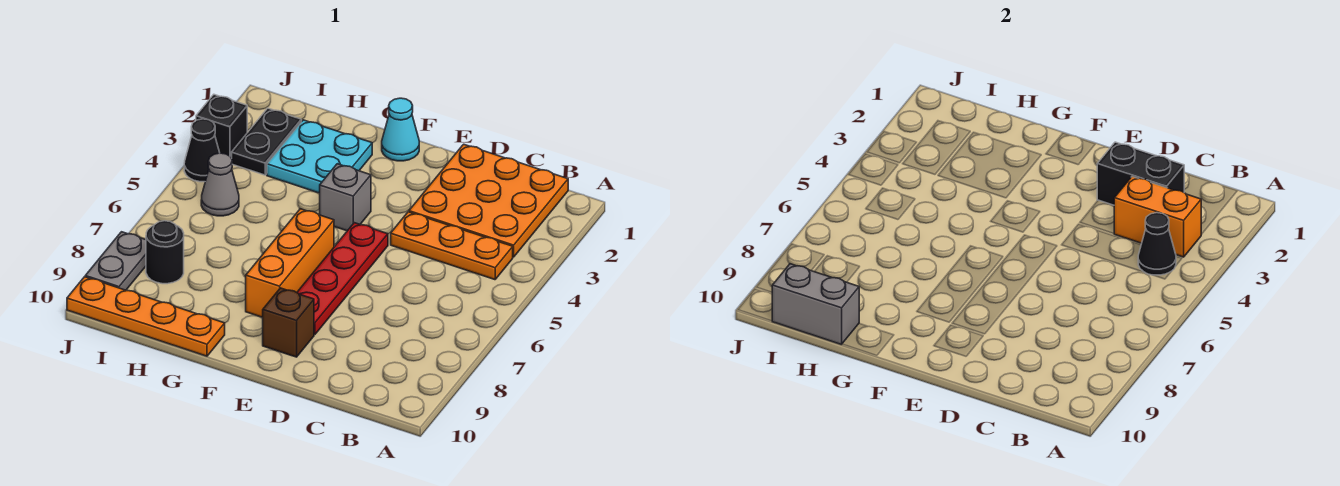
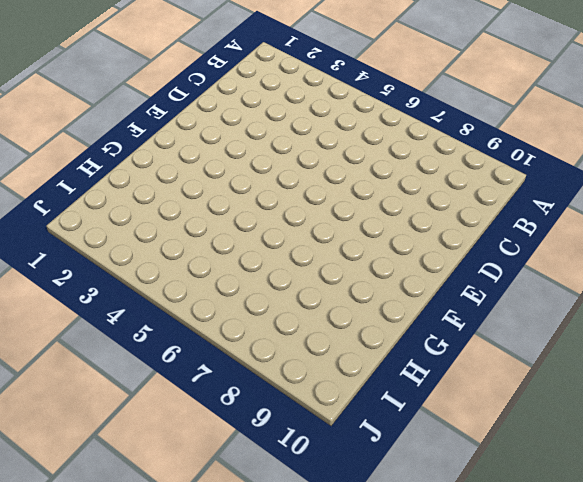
none -> orange plate B1:D3 level 1
none -> orange plate B4:D4 level 1
none -> red plate E5:E8 level 1

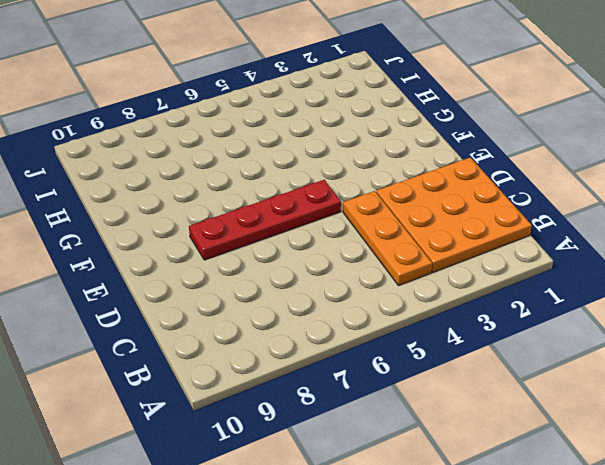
none -> brown brick E9 level 1
none -> cyan cone F1 level 1
none -> grey brick F4 level 1

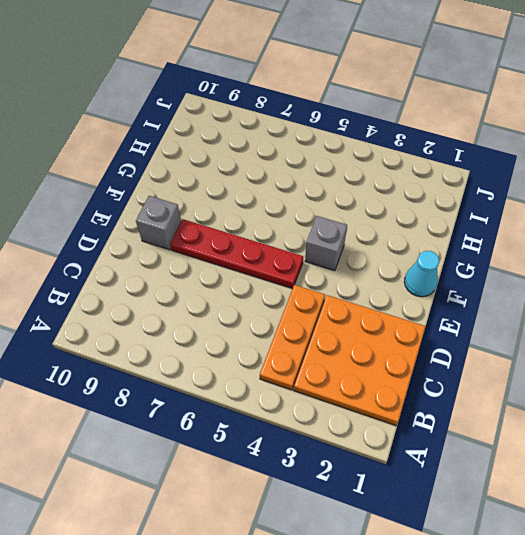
grey brick E9 level 1 -> brown brick E9 level 1
none -> orange brick F6:F8 level 1
none -> cyan plate G2:H3 level 1
none -> orange plate G10:J10 level 1

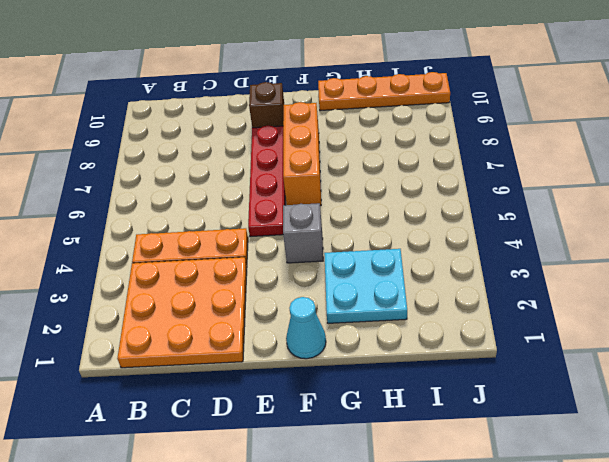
none -> black plate I2:I3 level 1
none -> grey cone I5 level 1
none -> black round brick I8 level 1

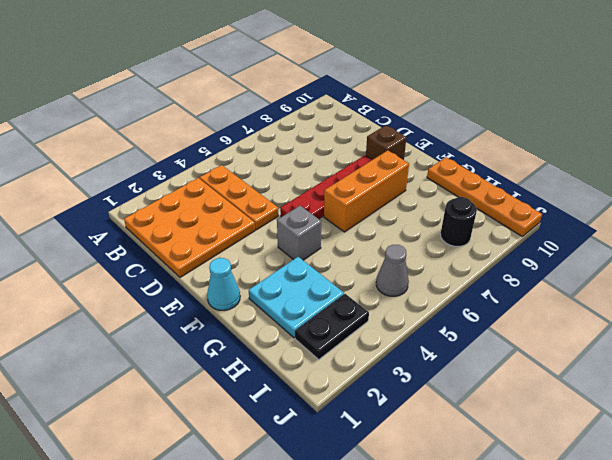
none -> black brick J3 level 1
none -> black cone J4 level 1
none -> grey plate J8:J9 level 1

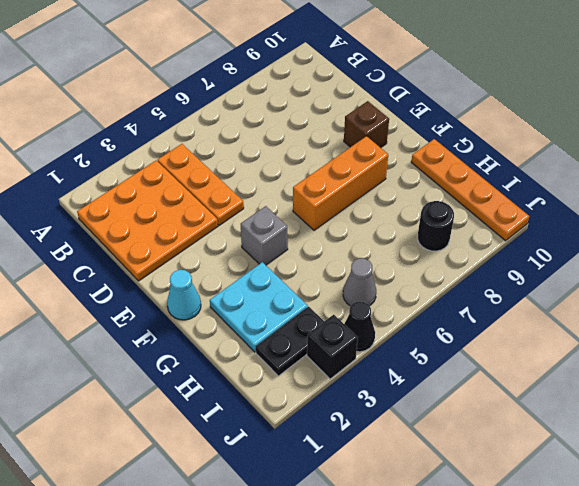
none -> red plate E5:E8 level 1
none -> grey plate J8:J9 level 1
none -> orange brick B3:C3 level 2

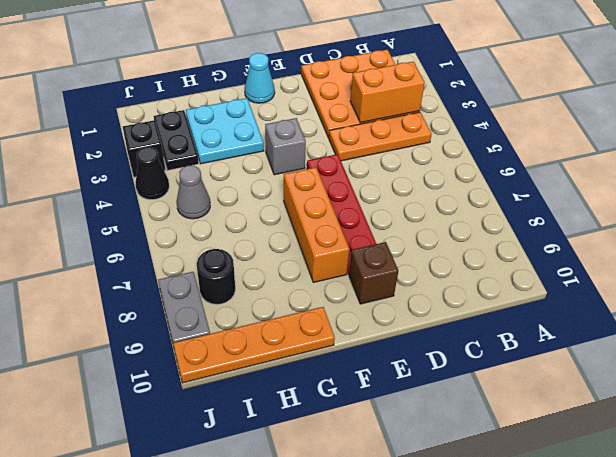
none -> black cone B4 level 2
none -> black brick C2:D2 level 2
none -> grey brick H10:I10 level 2

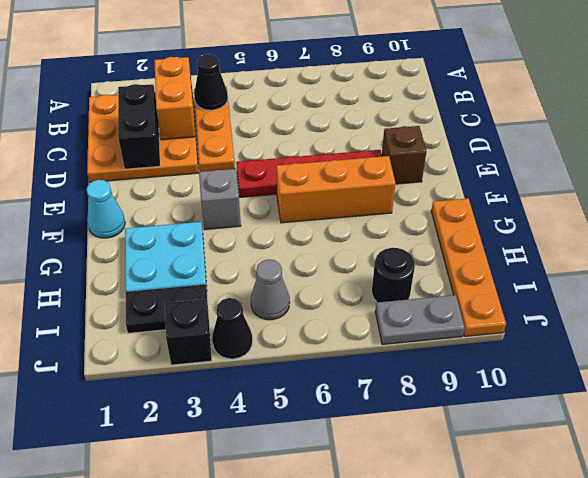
none -> grey brick H10:I10 level 2

